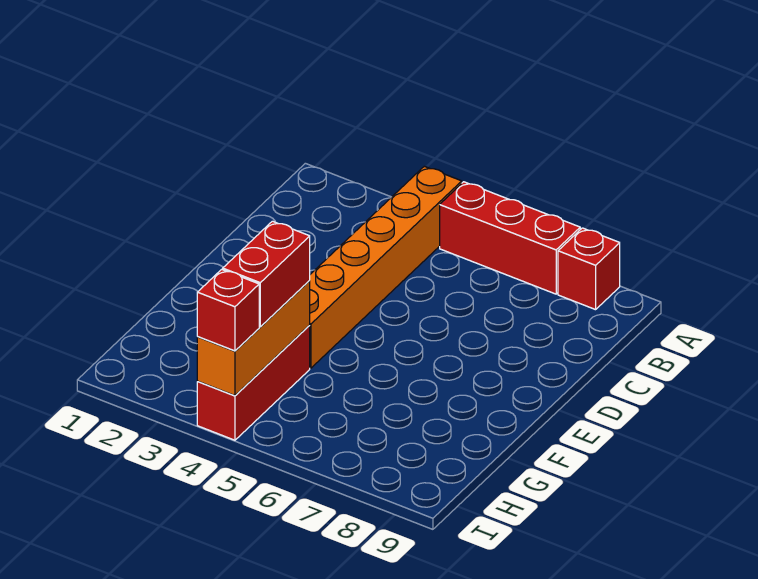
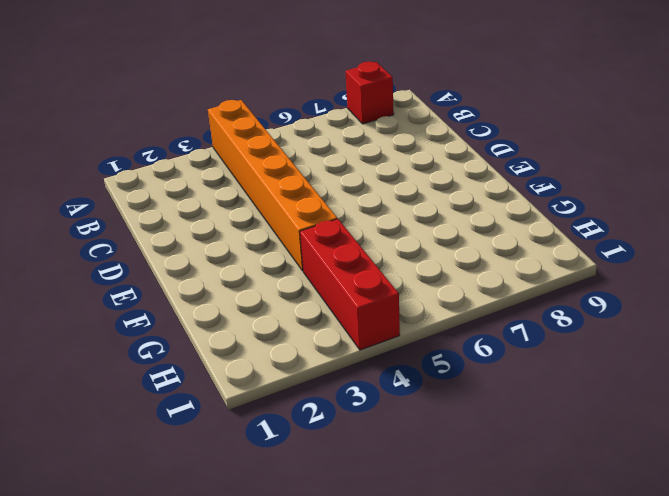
none -> red brick A5:A7 level 1
none -> orange brick G4:I4 level 2

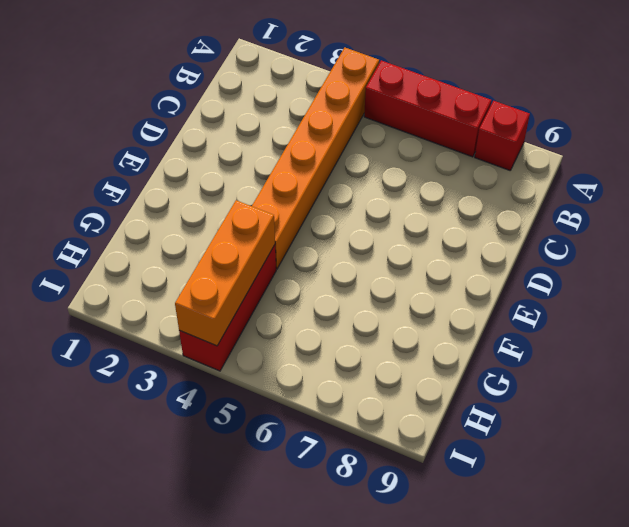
none -> red brick G4:H4 level 3
none -> red brick I4 level 3

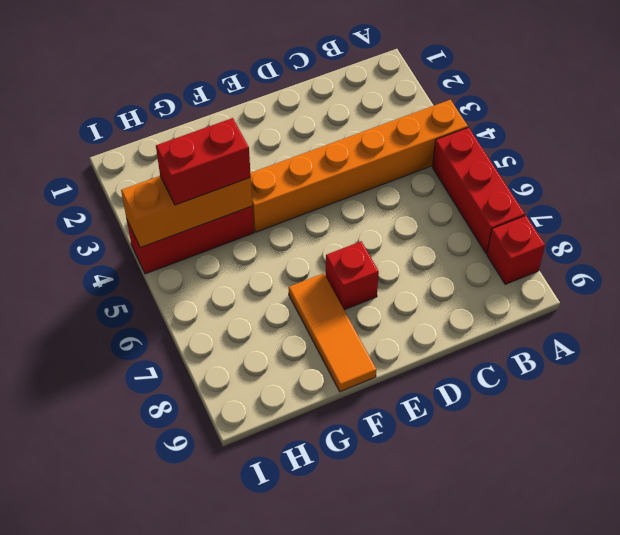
red brick E7 level 1 -> red brick I4 level 3
orange tile F7:F9 level 1 -> none

